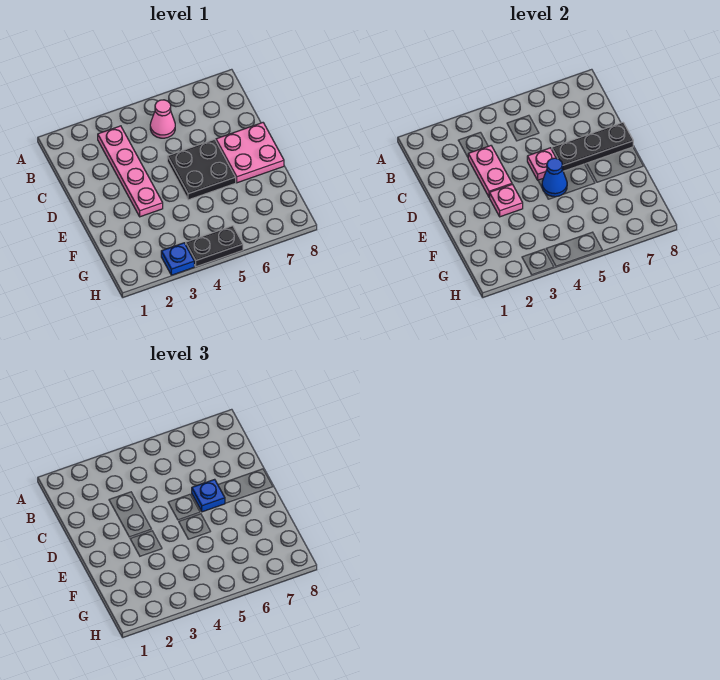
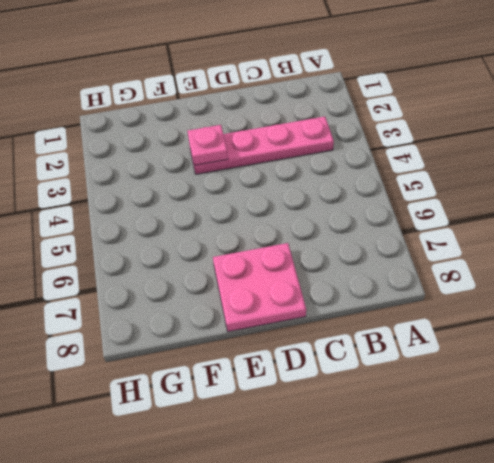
none -> pink cone B5 level 1
none -> black plate D5:E6 level 1
none -> blue plate H3 level 1

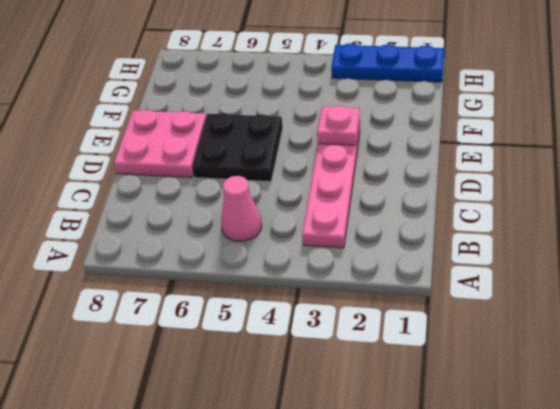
blue plate H1:H3 level 1 -> blue plate H3 level 1
none -> black plate H4:H5 level 1
none -> pink plate C3:D3 level 2
none -> pink plate D5 level 2

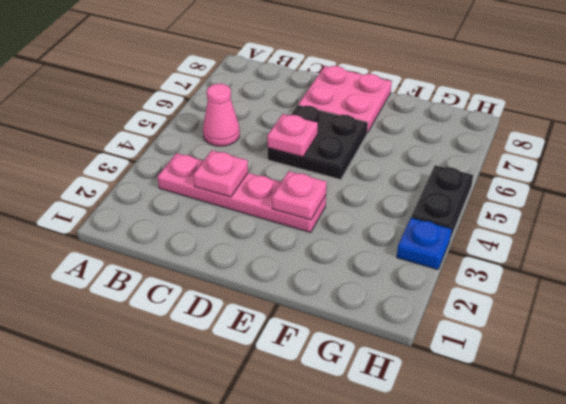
pink plate C3 level 2 -> pink plate C3:D3 level 2
none -> black plate D6:D8 level 2
none -> blue cone E5 level 2
none -> blue plate D6 level 3

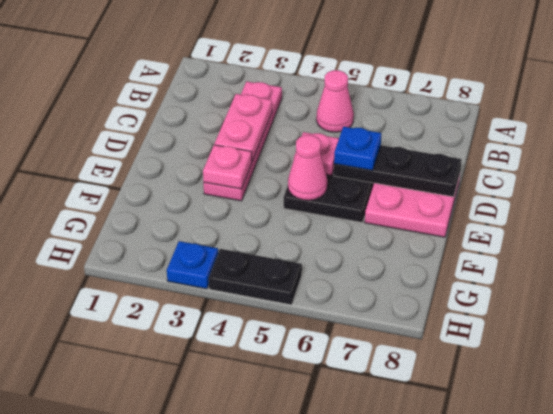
pink cone E5 level 2 -> blue cone E5 level 2

